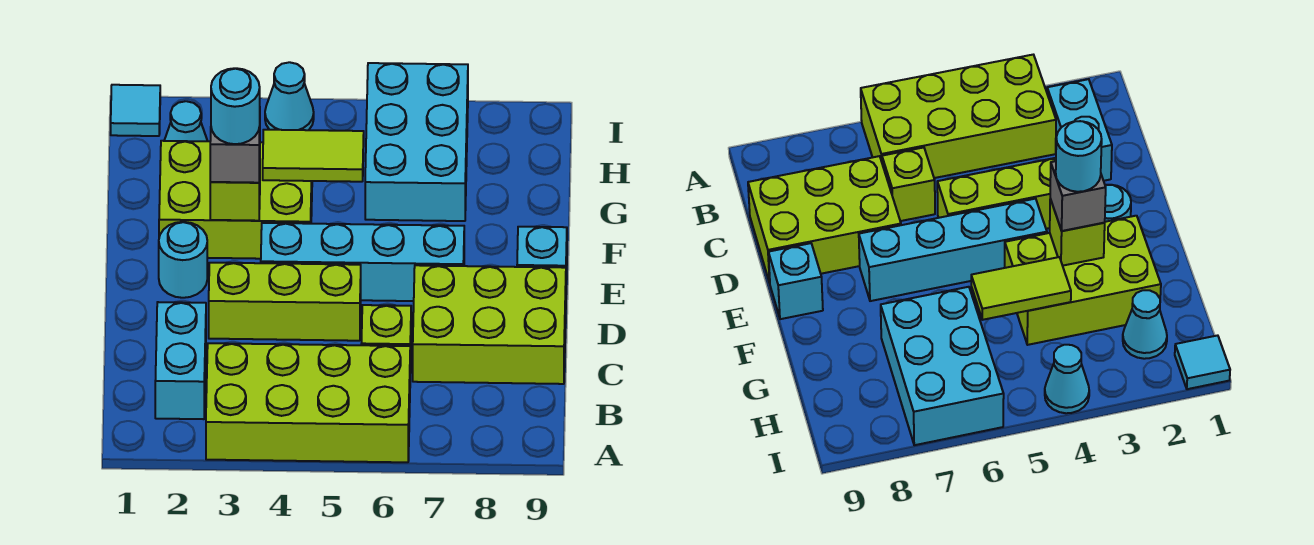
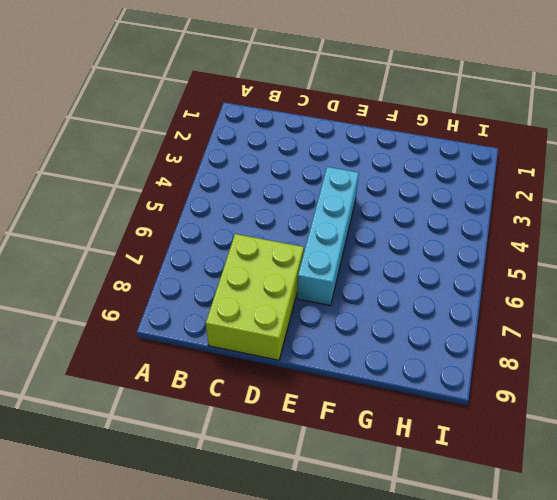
none -> lime brick A3:B6 level 1
none -> cyan brick B2:C2 level 1
none -> lime brick C6 level 1

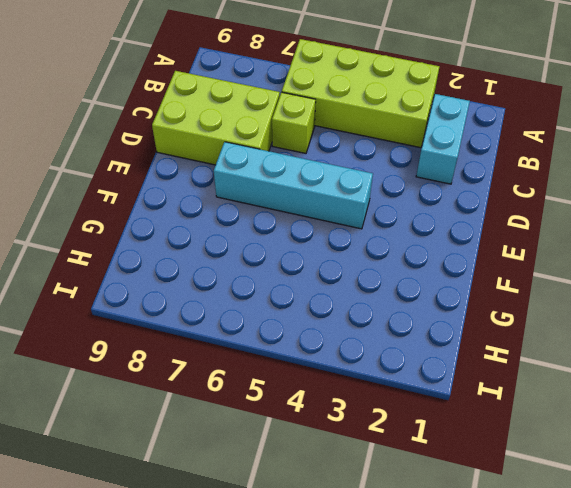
none -> lime brick D3:D5 level 1
none -> cyan round brick E2 level 1
none -> cyan brick E9 level 1

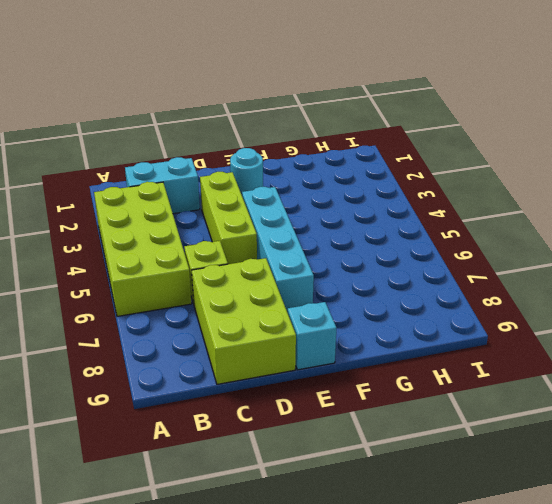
none -> lime brick F2:G4 level 1
none -> cyan brick G6:I7 level 1
none -> cyan cone H2 level 1

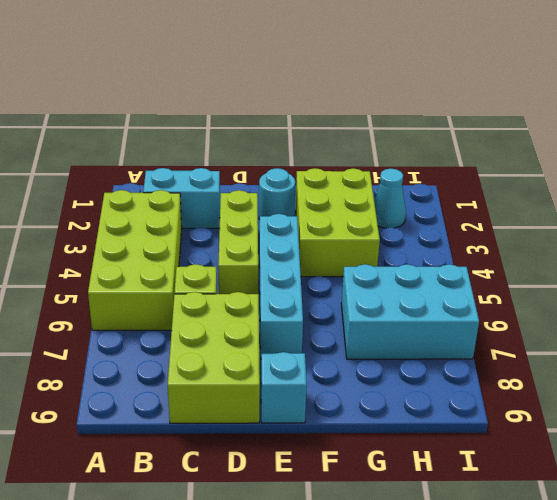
none -> cyan tile I1 level 1
none -> cyan cone I4 level 1
none -> lime brick F3 level 2

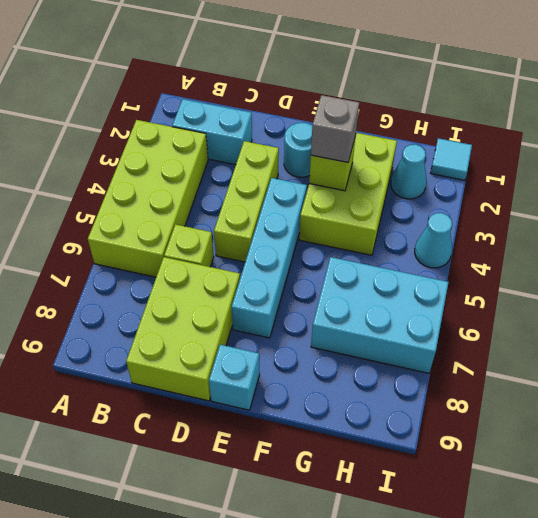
none -> lime tile G4:G5 level 2
none -> cyan round brick F3 level 4

